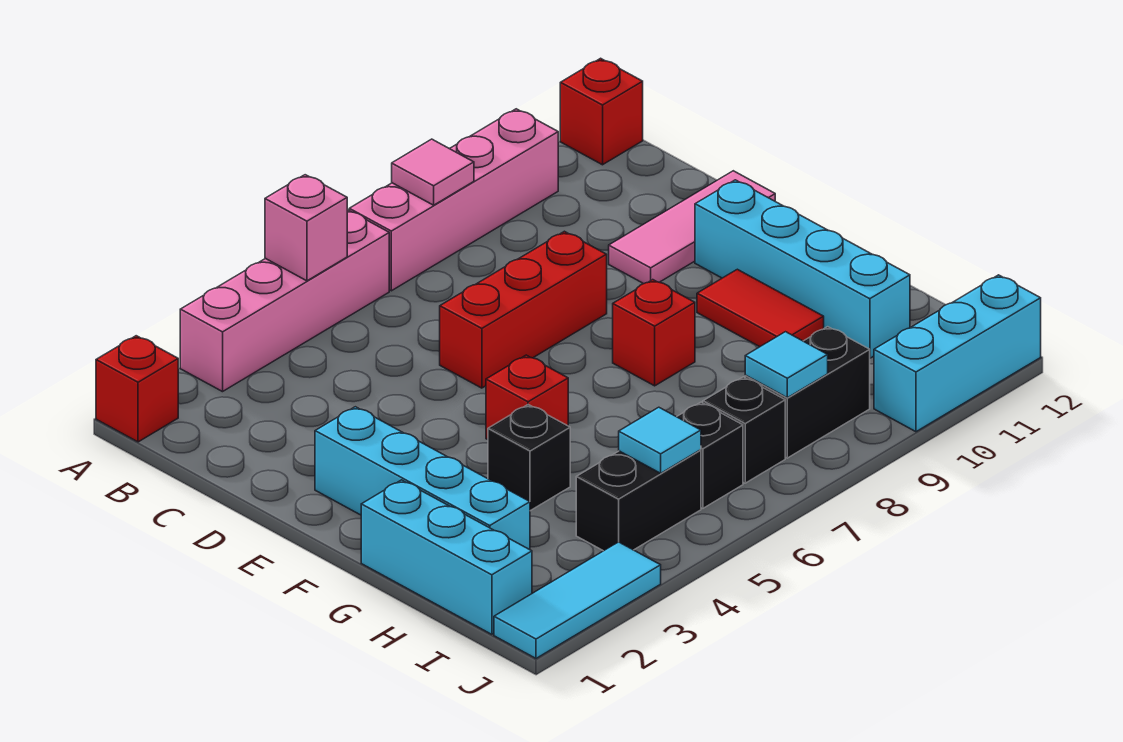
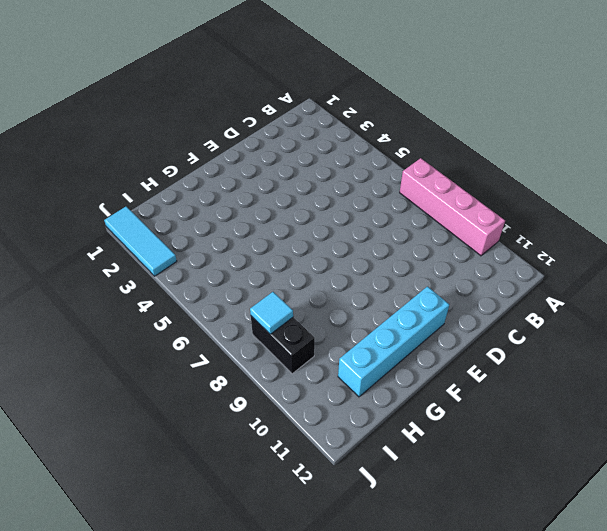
none -> red brick A1 level 1
none -> pink brick A3:A6 level 1
none -> red brick A12 level 1

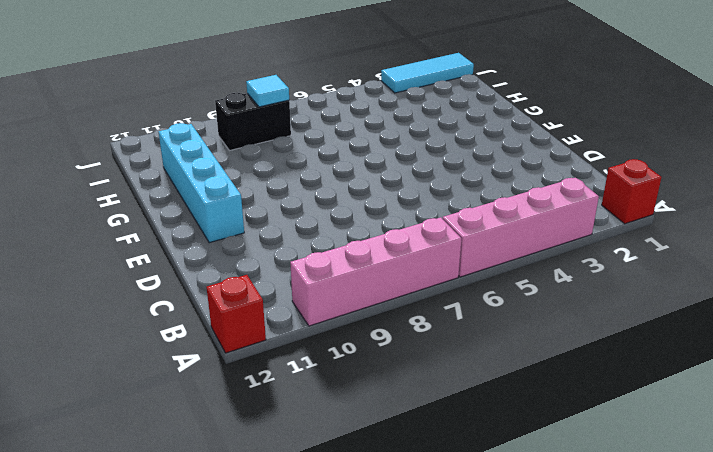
none -> red brick D6:D8 level 1
none -> pink tile D10:D12 level 1
none -> cyan brick E2:H2 level 1

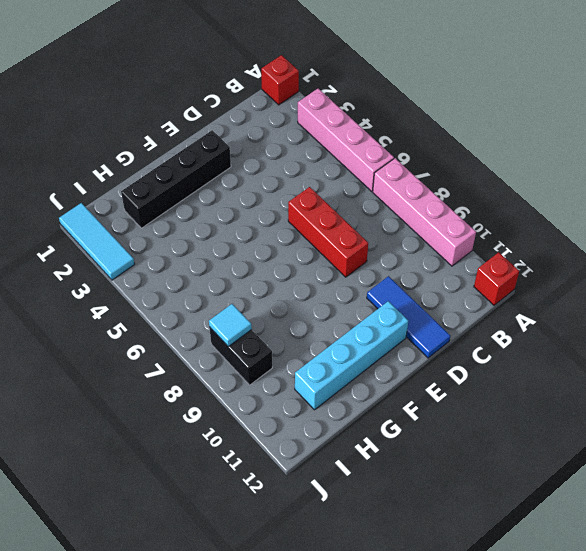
blue tile D10:D12 level 1 -> pink tile D10:D12 level 1
black brick E2:H2 level 1 -> cyan brick E2:H2 level 1
none -> red brick F5 level 1
none -> red brick F8 level 1
none -> red tile F10:G10 level 1

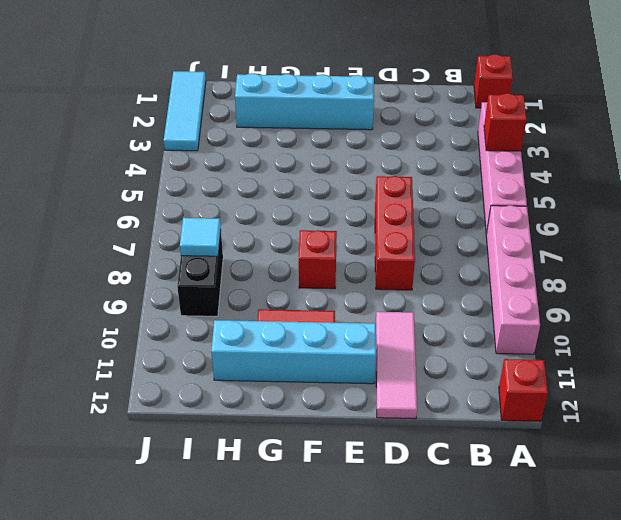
red brick A4 level 2 -> red brick F5 level 1
none -> cyan brick G1:I1 level 1
none -> black brick G4 level 1
none -> black brick I4:I5 level 1

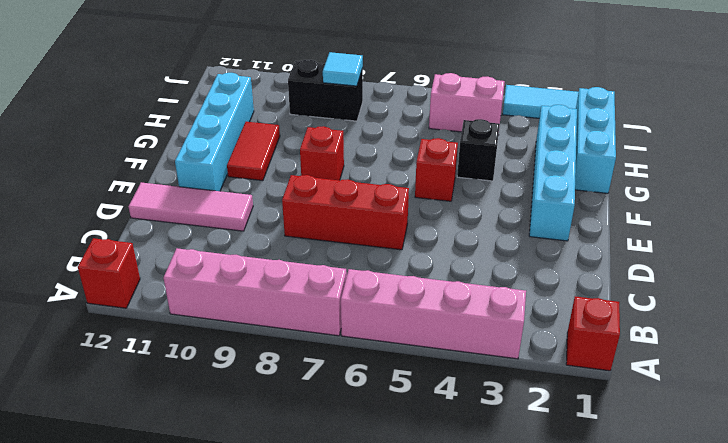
pink brick I4:I5 level 1 -> black brick I4:I5 level 1
none -> black brick I6 level 1
none -> black brick I7 level 1
none -> cyan brick J10:J12 level 1

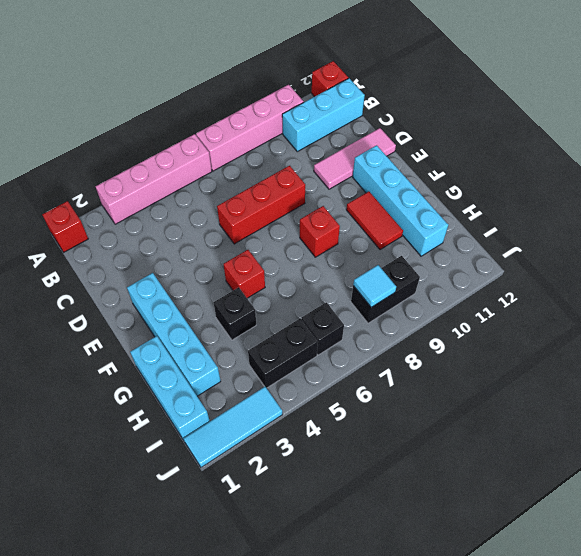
cyan brick B10:B12 level 1 -> cyan brick J10:J12 level 1
none -> black brick I7 level 1
none -> pink brick A5 level 2
none -> pink tile A8 level 2

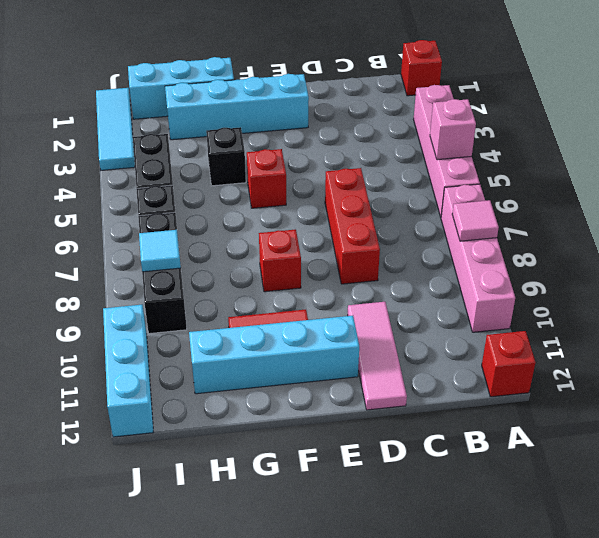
none -> cyan tile I5 level 2

